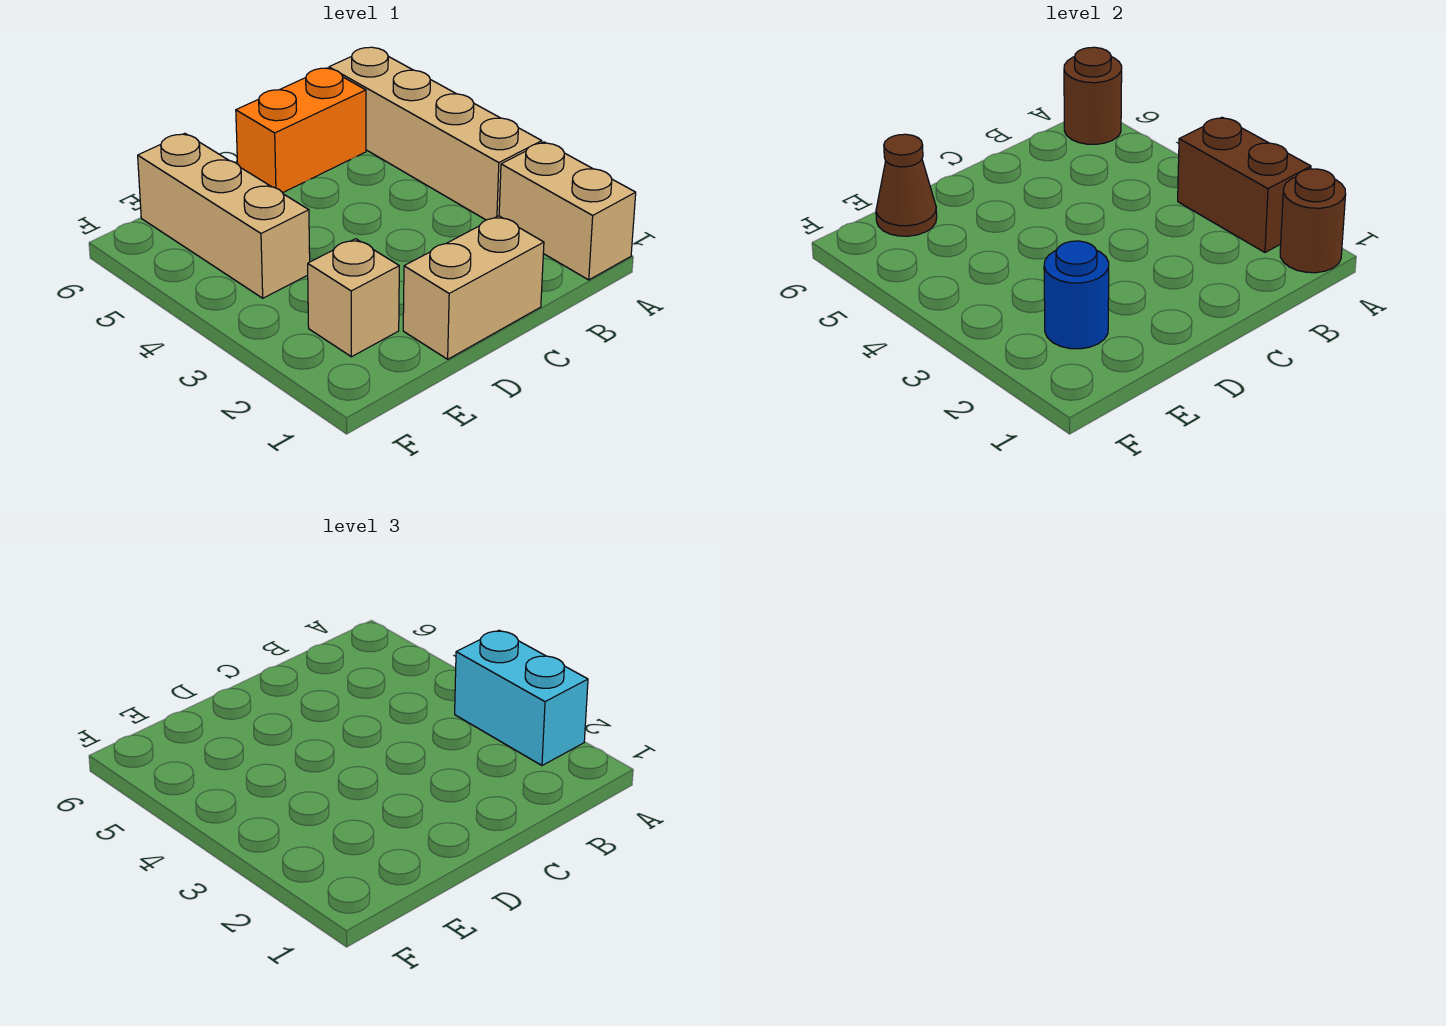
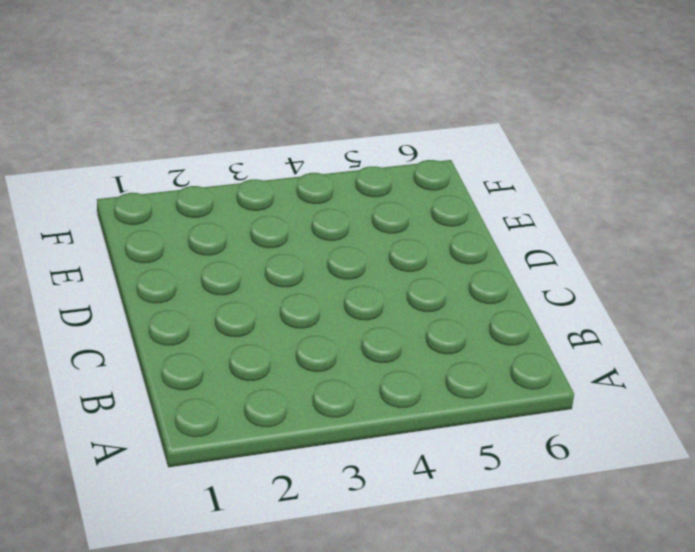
none -> tan brick A1:A2 level 1
none -> tan brick A3:A6 level 1
none -> orange brick B6:C6 level 1

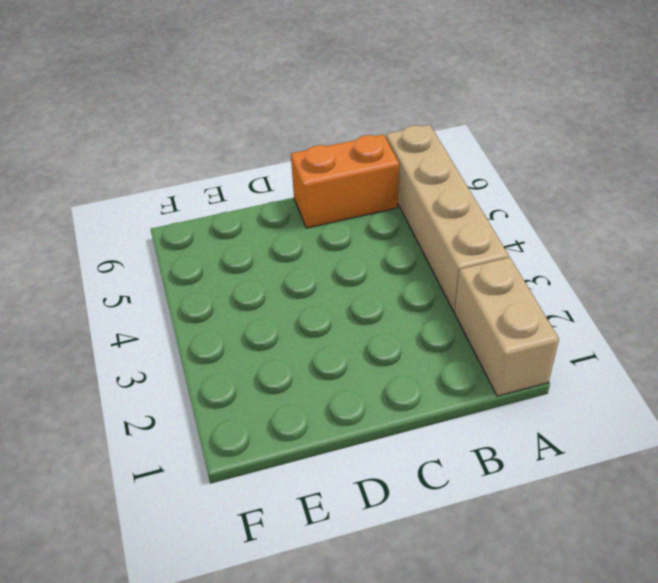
none -> tan brick C1:D1 level 1
none -> tan brick E2 level 1
none -> tan brick E4:E6 level 1

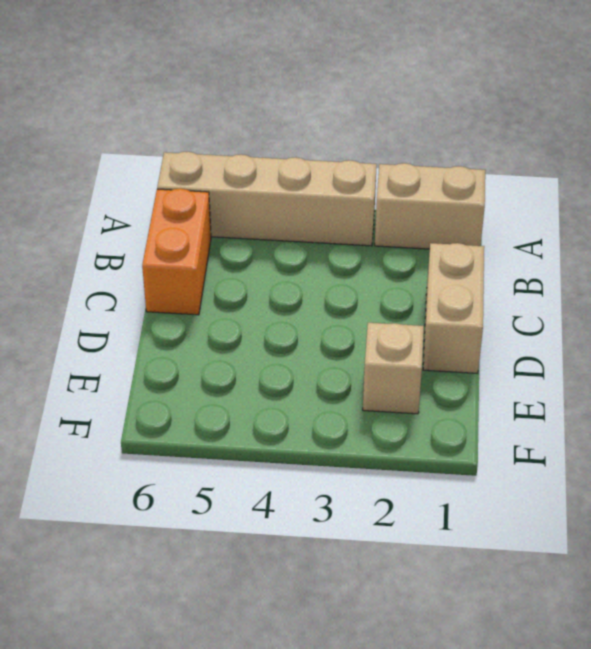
none -> tan brick E4:E6 level 1
none -> brown round brick A1 level 2
none -> brown brick A2:A3 level 2

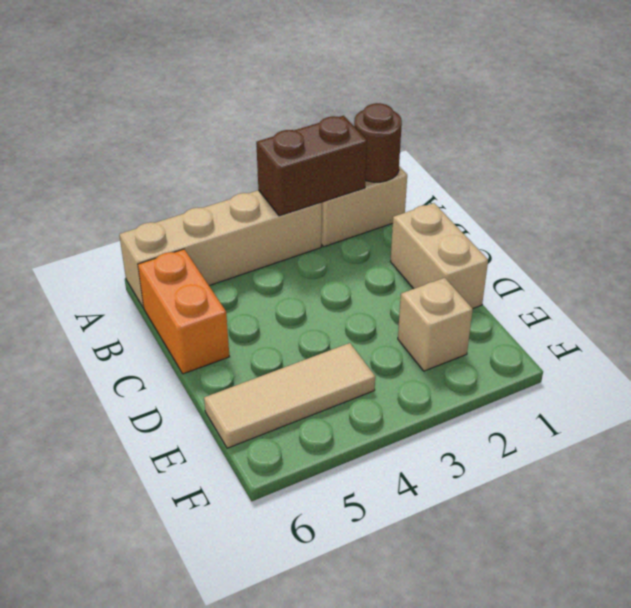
tan tile E4:E6 level 1 -> tan brick E4:E6 level 1
none -> brown round brick A6 level 2
none -> blue round brick E2 level 2
none -> brown cone E6 level 2

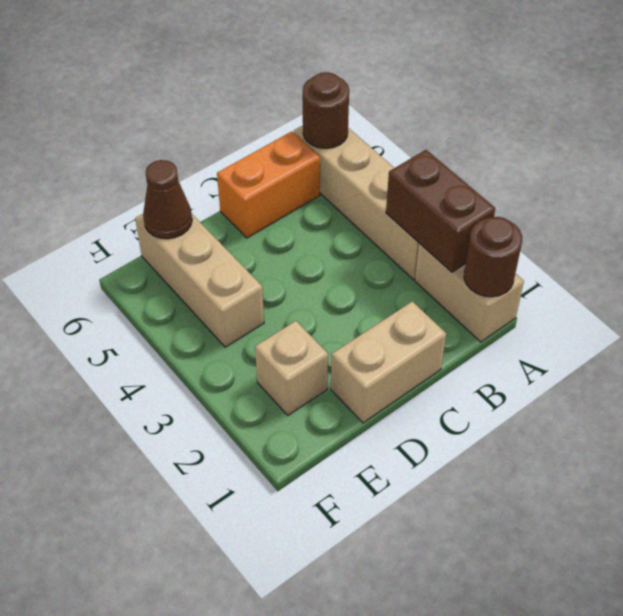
none -> blue round brick E2 level 2
none -> cyan brick A2:A3 level 3

